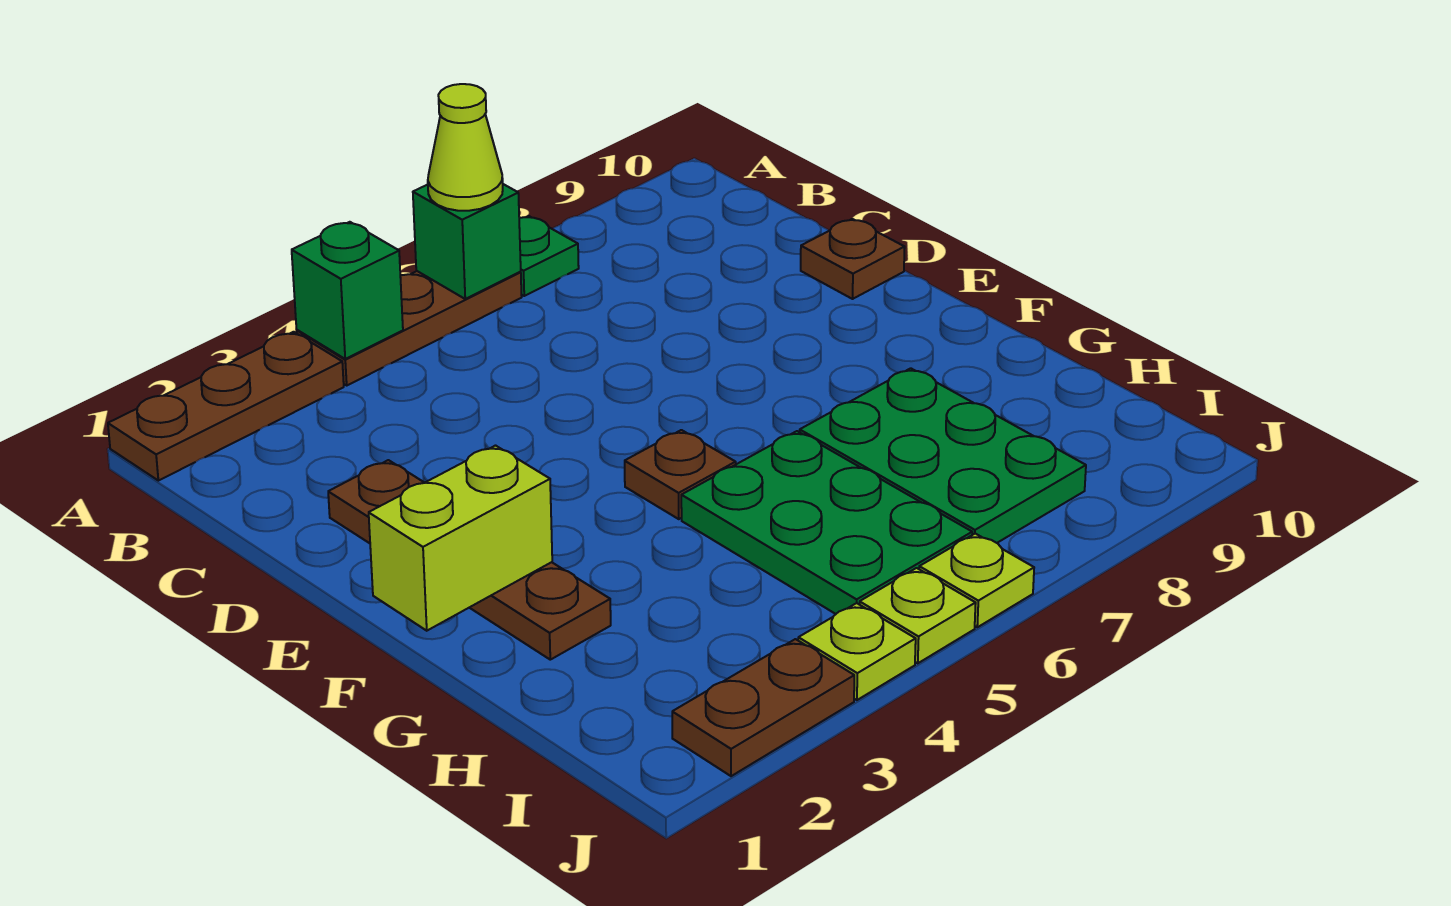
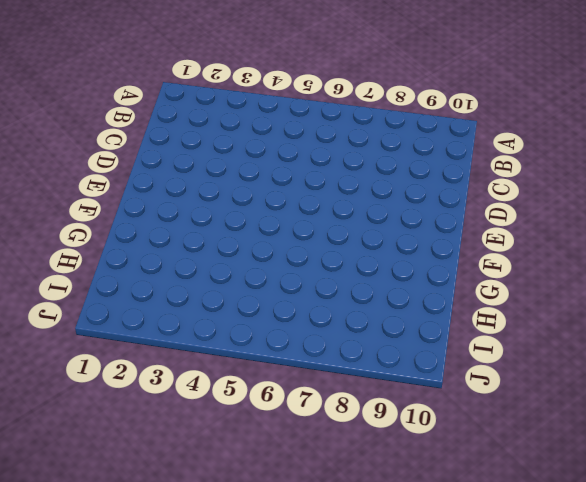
none -> brown plate A1:A3 level 1
none -> brown plate A4:A6 level 1
none -> green plate A7 level 1

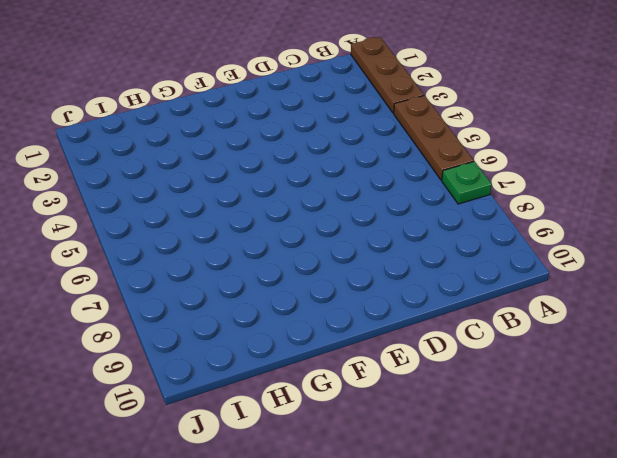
none -> brown plate D2:G2 level 1
none -> brown plate D10 level 1
none -> brown plate F5 level 1

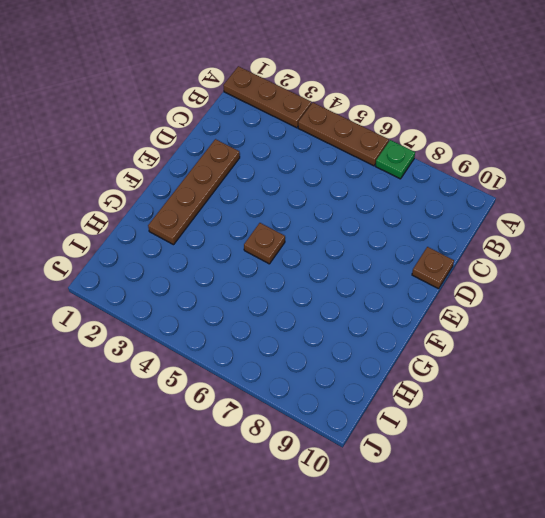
none -> green plate G5:I6 level 1
none -> green plate G7:I8 level 1
none -> brown plate J2:J3 level 1

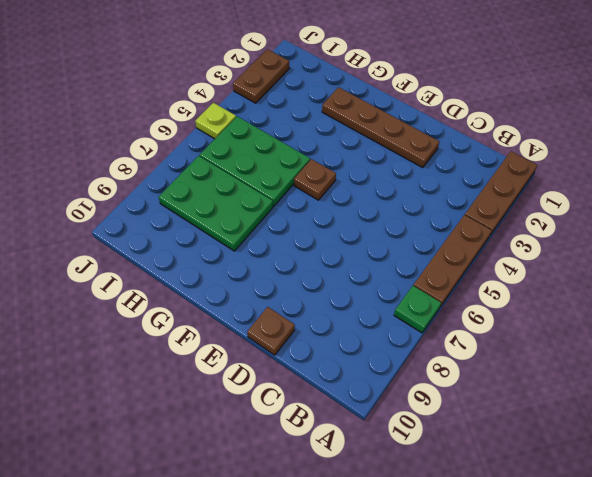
none -> lime plate J4 level 1
none -> lime plate J6 level 1
none -> green brick A4 level 2

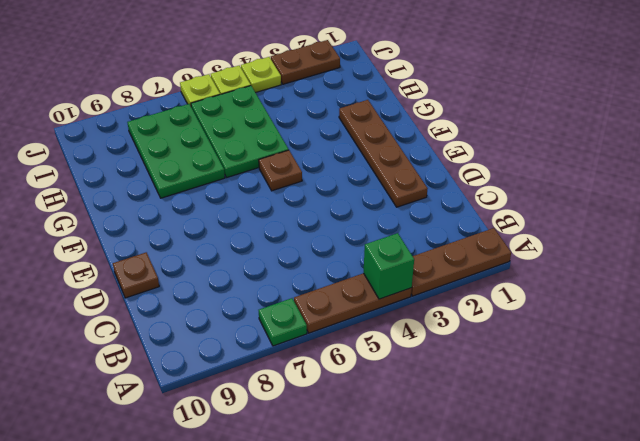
none -> green brick A6 level 2
none -> lime brick F1:F2 level 2
none -> lime cone A6 level 3

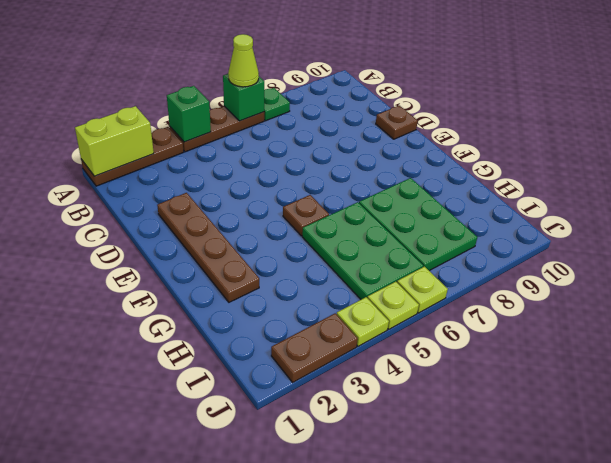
lime brick A1:A2 level 2 -> lime brick F1:F2 level 2

